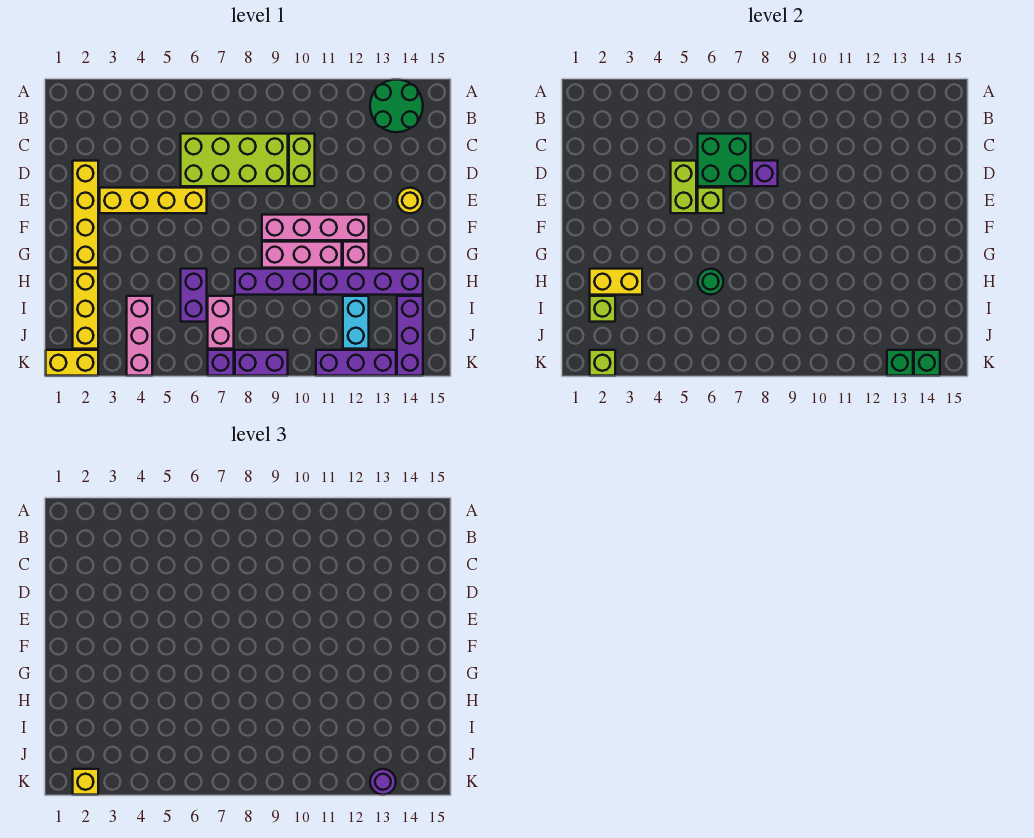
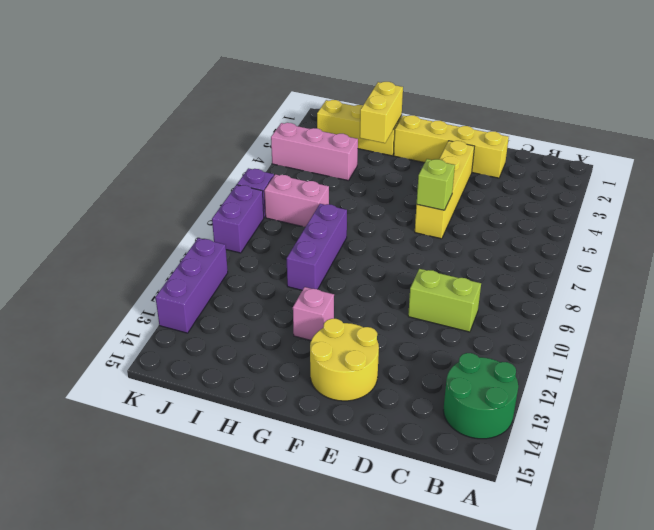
yellow round brick E13:F14 level 1 -> yellow round brick E14 level 1
none -> lime brick C6:D9 level 1
none -> pink brick F9:F12 level 1
none -> pink brick G9:G11 level 1
none -> purple brick H6:I6 level 1

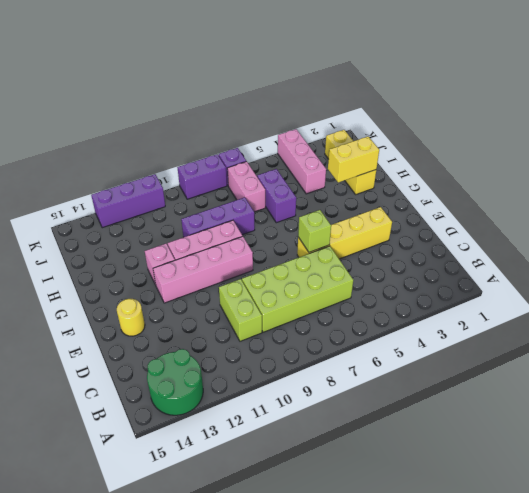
none -> yellow brick D2:G2 level 1
none -> purple brick H11:H14 level 1
none -> cyan brick I12:J12 level 1
none -> purple brick I14:K14 level 1

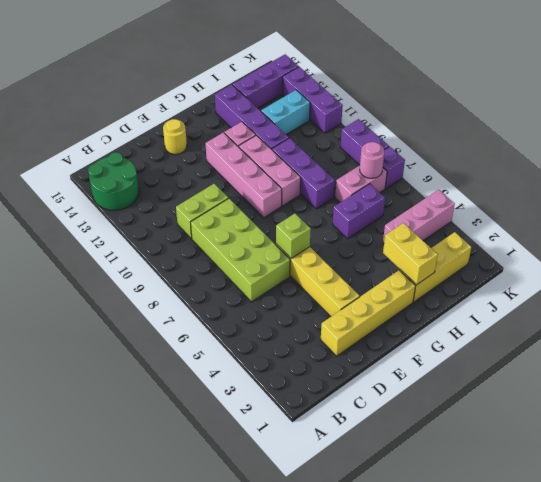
pink round brick J7 level 2 -> none
none -> yellow brick K1:K2 level 1
none -> green brick C6:D7 level 2
none -> lime brick D5:E5 level 2
none -> purple brick D8 level 2

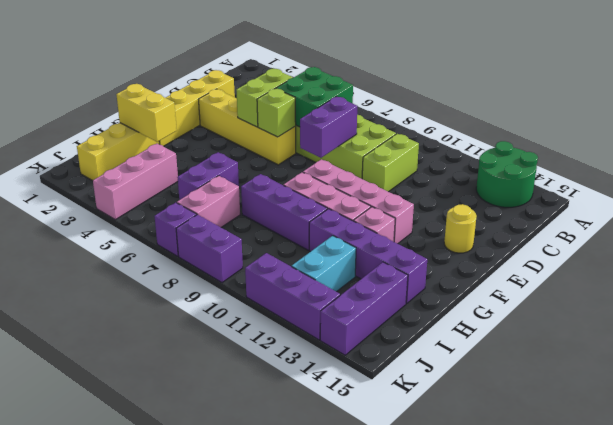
purple brick D8:E8 level 2 -> purple brick D8 level 2
none -> yellow brick K1:K2 level 1
none -> green round brick H6 level 2
none -> lime brick I2 level 2
none -> lime brick K2 level 2

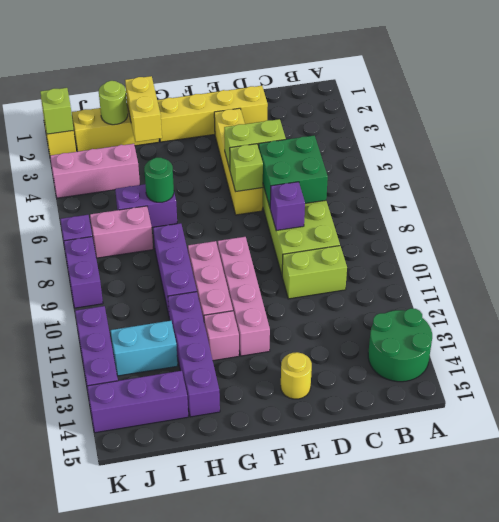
lime round brick I2 level 2 -> lime brick I2 level 2
none -> green brick K13 level 2
none -> green brick K14 level 2
none -> yellow brick K2 level 3
none -> purple round brick K13 level 3

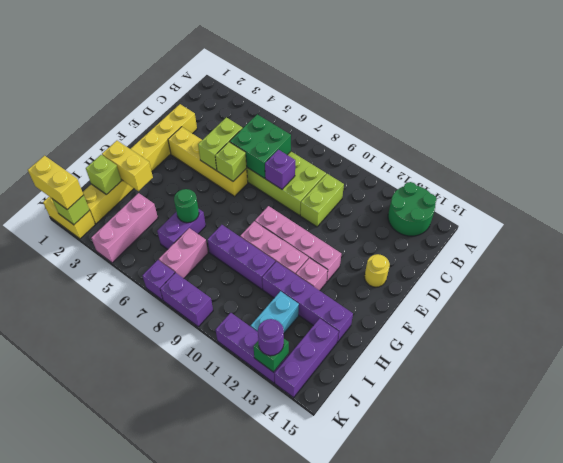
yellow brick K1:K2 level 3 -> yellow brick K2 level 3
none -> green brick K14 level 2

